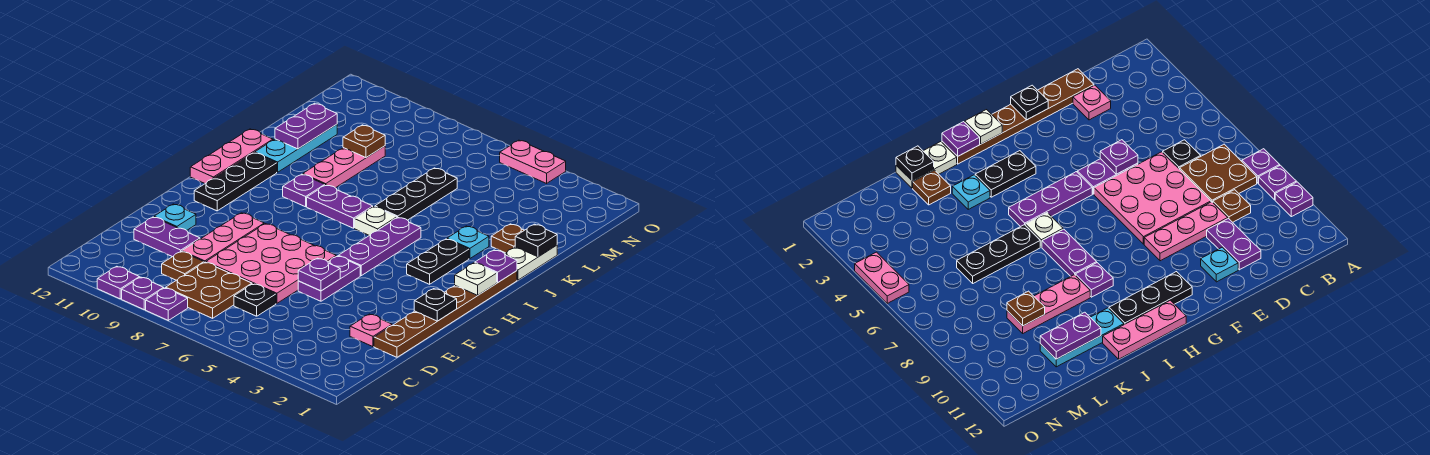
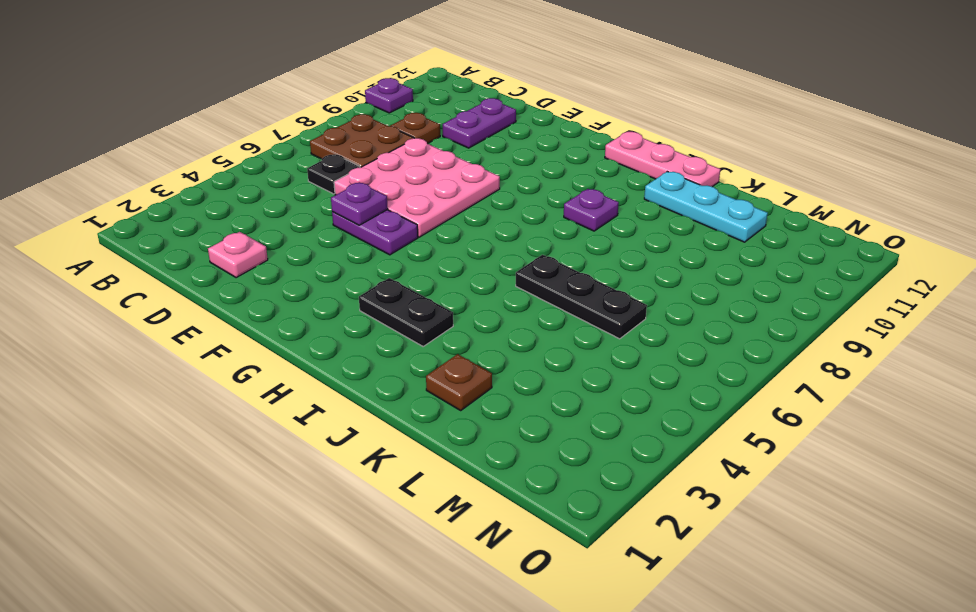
none -> purple plate A8 level 1
none -> purple plate A9 level 1
none -> brown plate D1:I1 level 1
none -> pink plate D9:F9 level 1

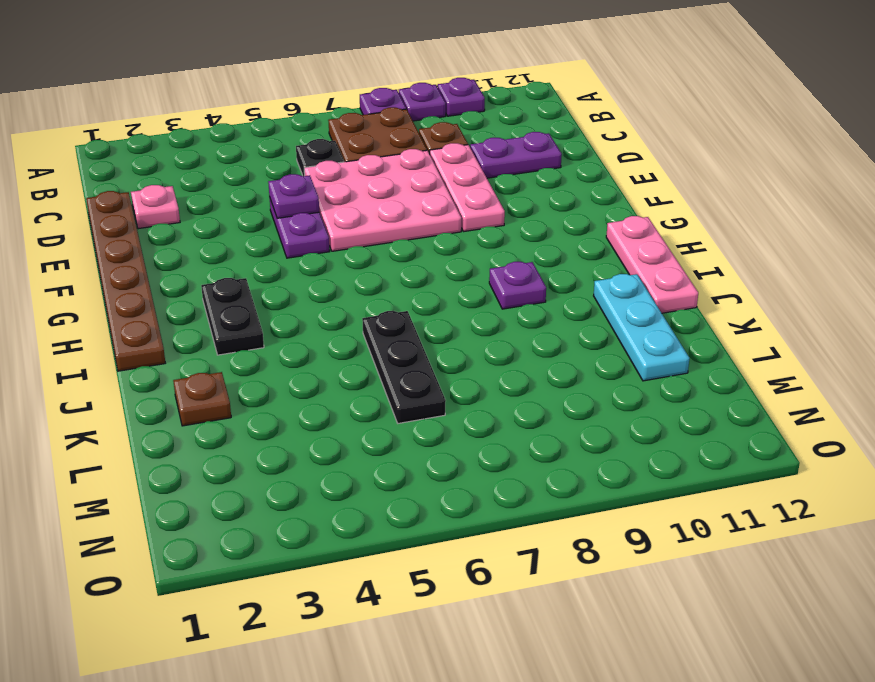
none -> cyan plate E11 level 1
none -> purple plate G5:I5 level 1
none -> black plate G11:I11 level 1
none -> white plate I6 level 1

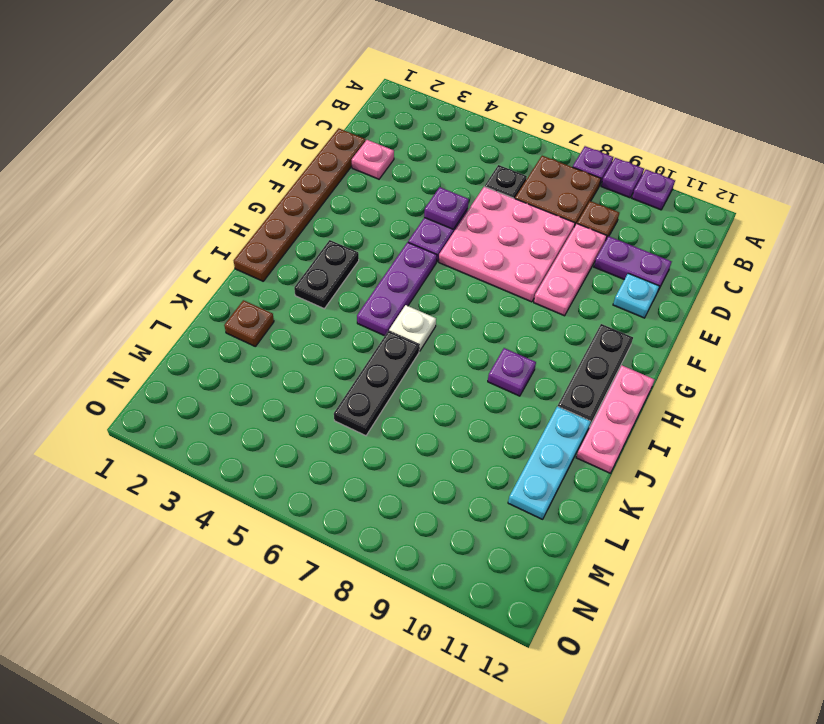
none -> purple plate I7:I8 level 1
none -> white plate J1:K1 level 1
none -> cyan plate J3 level 1
none -> pink plate J9:L9 level 1

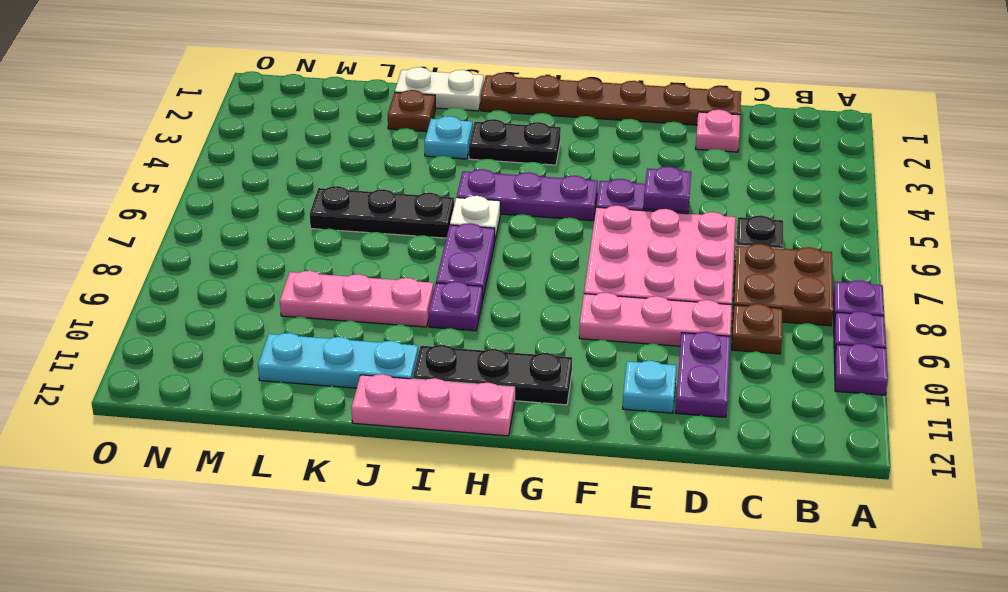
none -> pink plate O4:O5 level 1
none -> black plate F1 level 2
none -> white plate H1 level 2
none -> purple plate I1 level 2

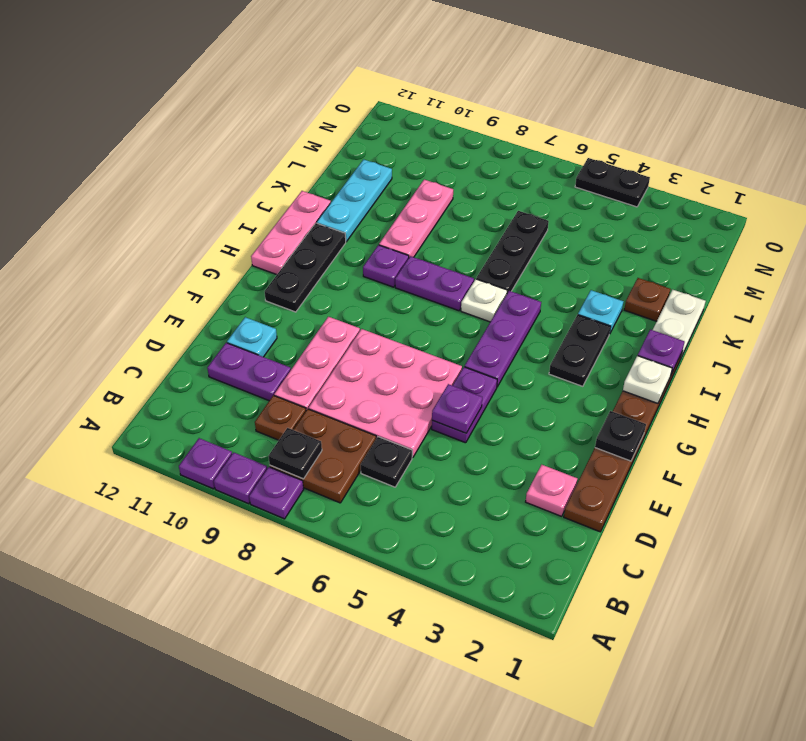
black plate B8 level 2 -> black plate K1 level 2
black plate O4:O5 level 1 -> pink plate O4:O5 level 1
none -> purple plate K11:L11 level 2
none -> brown plate L9 level 2

